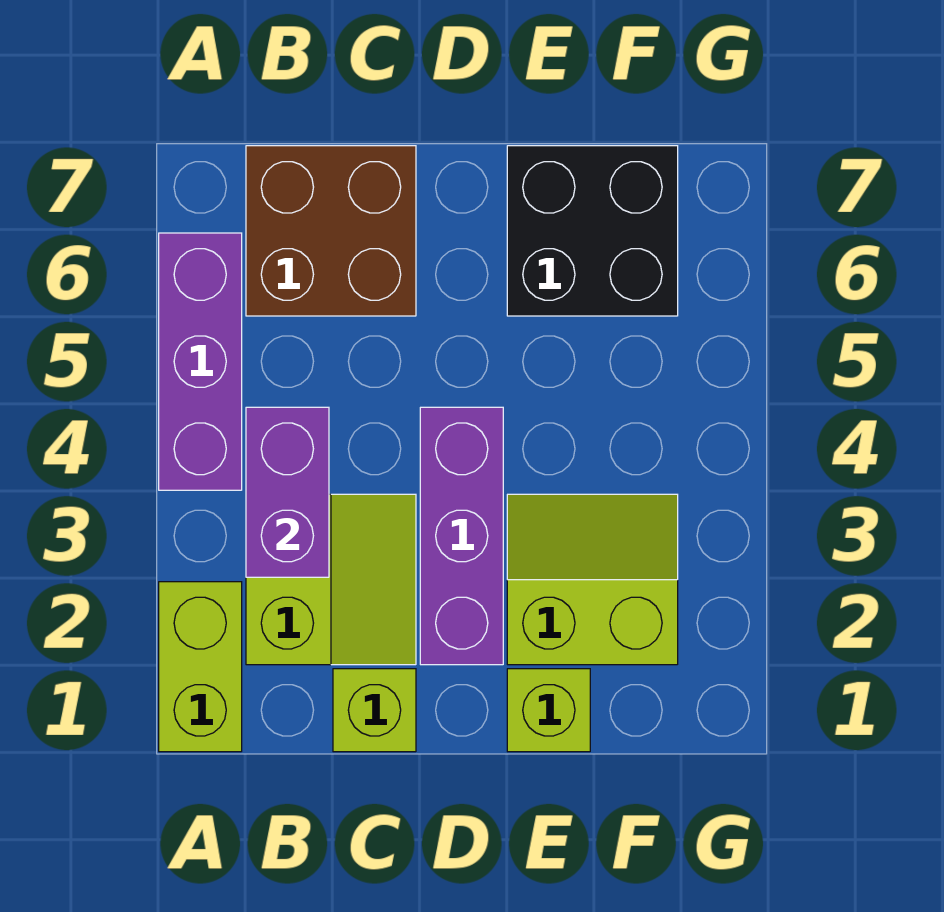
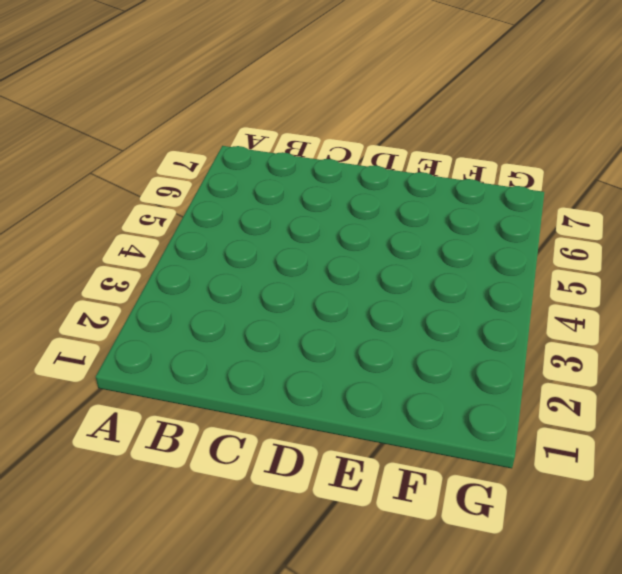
none -> lime brick A1:A2 level 1
none -> purple brick A4:A6 level 1

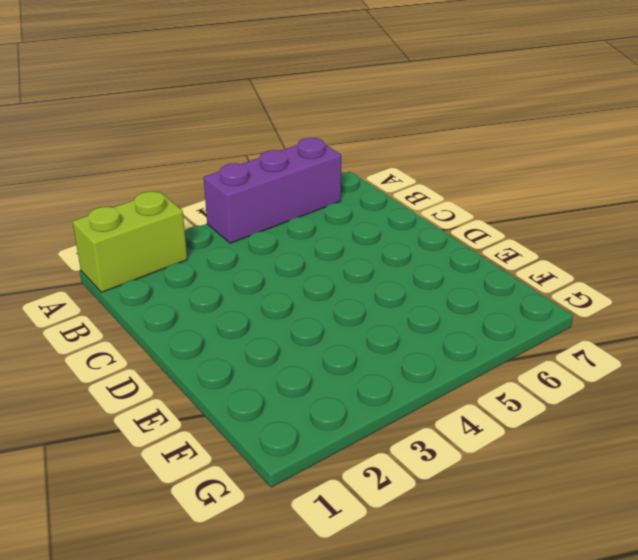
none -> lime slope B2:C3 level 1 top B
none -> brown brick B6:C7 level 1

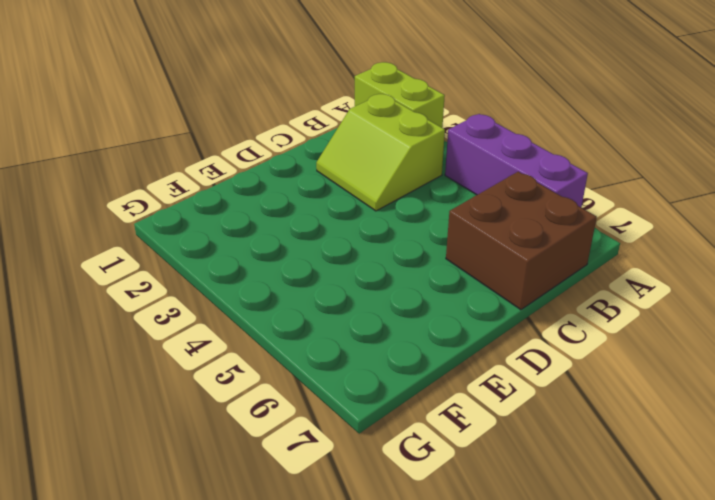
none -> lime brick C1 level 1
none -> purple brick D2:D4 level 1

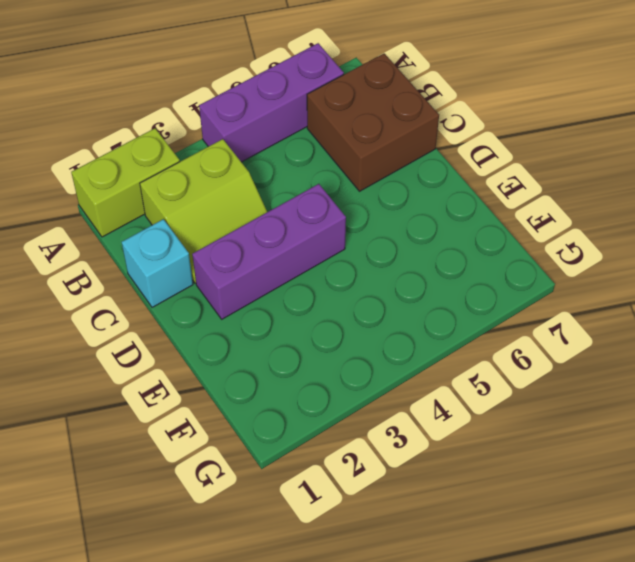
cyan brick C1 level 1 -> lime brick C1 level 1
none -> lime brick E1 level 1
none -> lime slope E2:F3 level 1 top 2

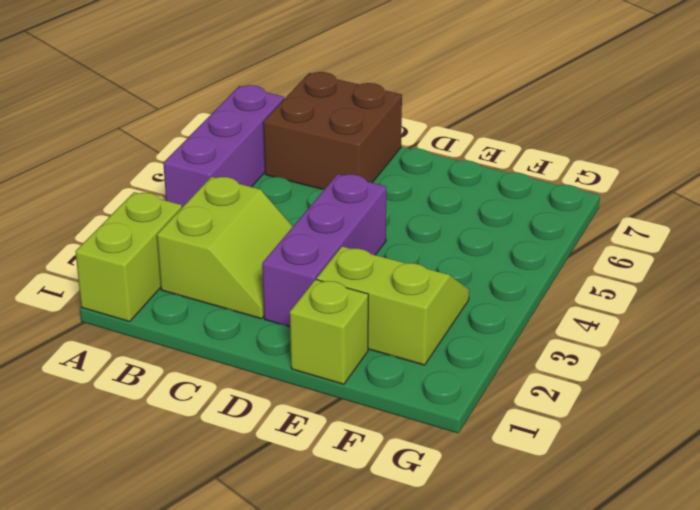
none -> lime brick C1 level 1
none -> black brick E6:F7 level 1

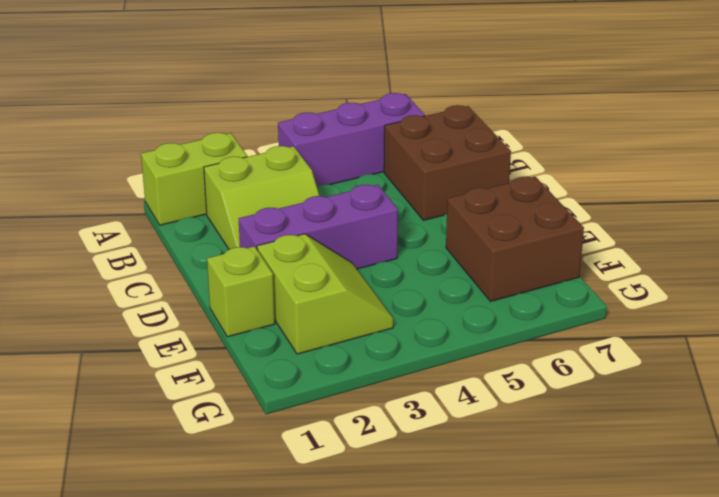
brown brick E6:F7 level 1 -> black brick E6:F7 level 1
none -> lime brick C1 level 1
none -> purple brick B3:B4 level 2

